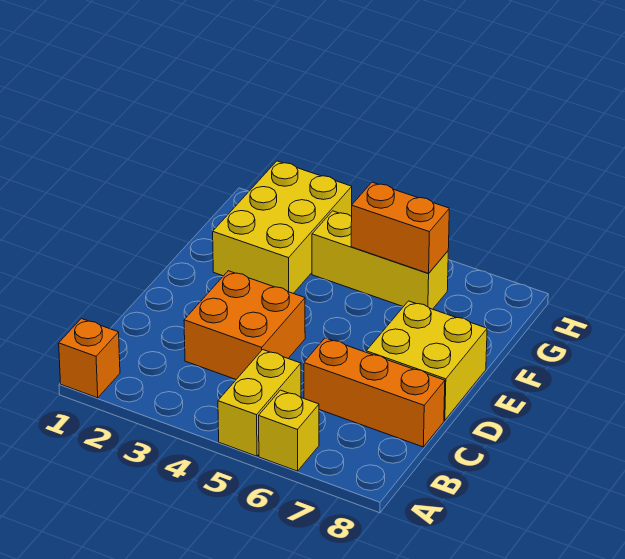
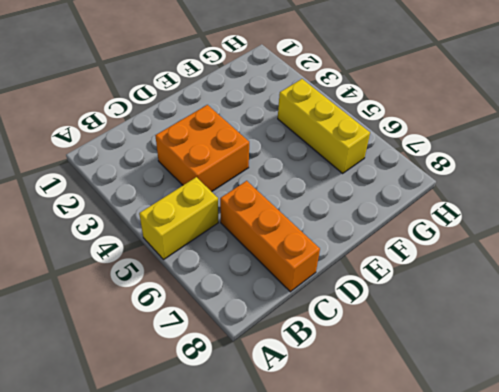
none -> orange brick A1 level 1
none -> yellow brick A6 level 1

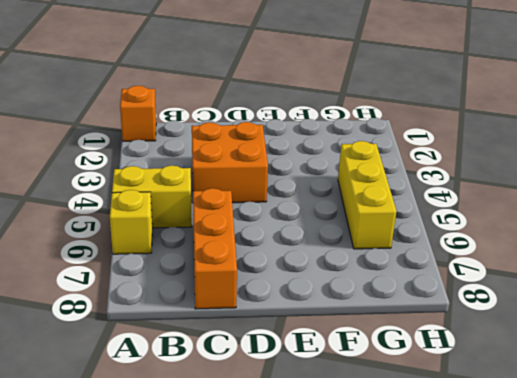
none -> yellow brick D7:E8 level 1
none -> yellow brick F2:H3 level 1

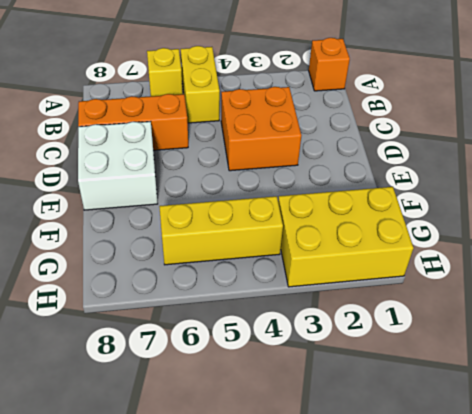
white brick D7:E8 level 1 -> yellow brick D7:E8 level 1
yellow brick G1:H3 level 1 -> yellow brick F2:H3 level 1
none -> orange brick G5:G6 level 2

